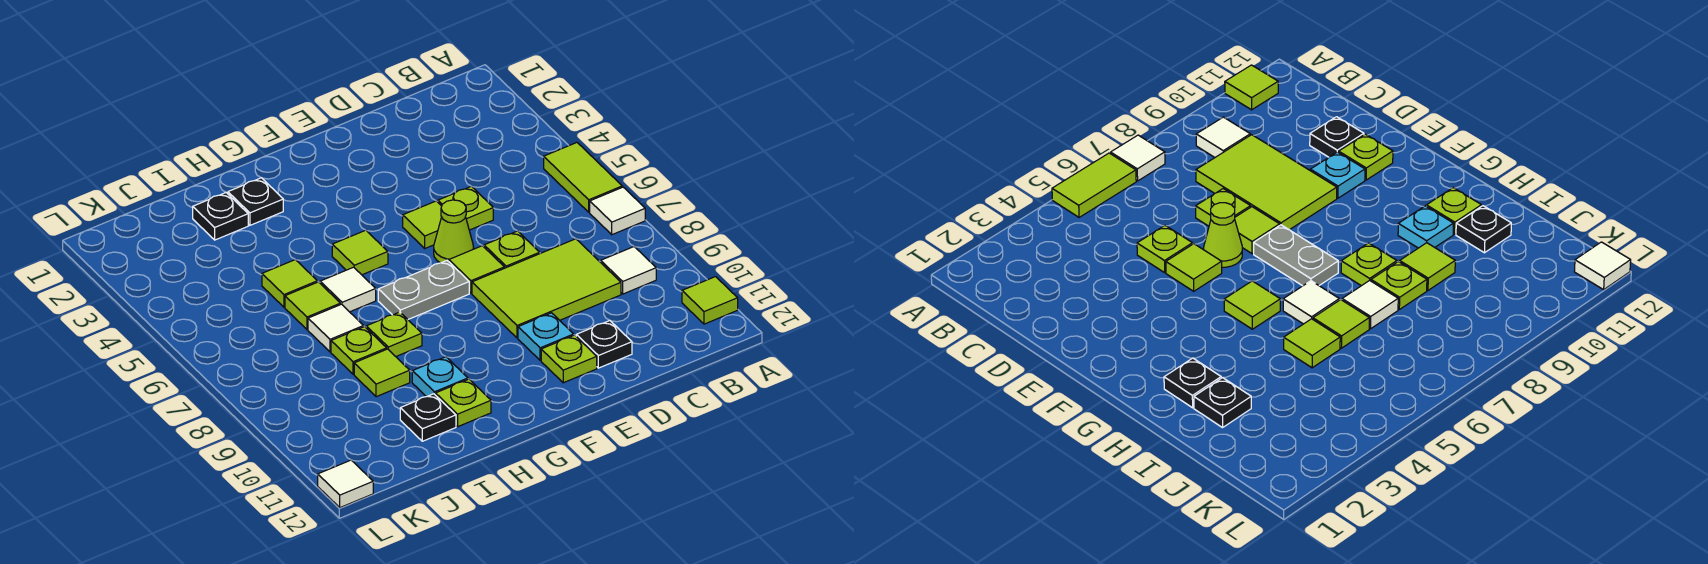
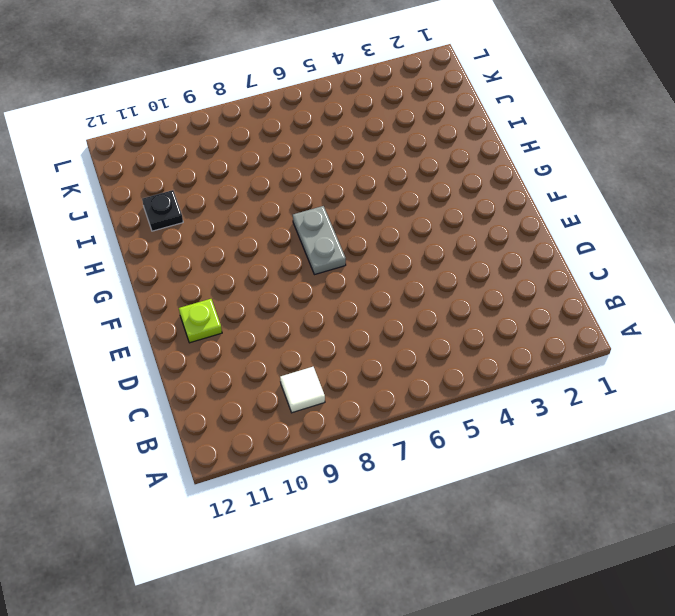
none -> lime tile A5:A6 level 1
none -> white tile A7 level 1
none -> lime tile A11 level 1

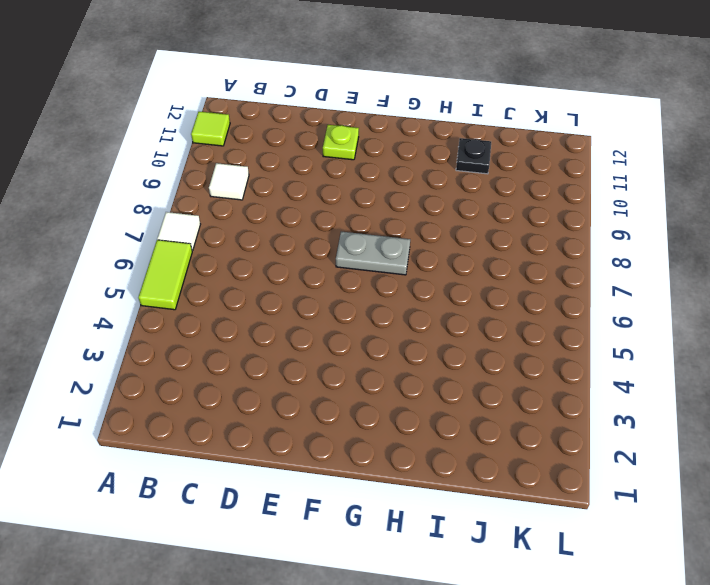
none -> lime tile C8:E9 level 1
none -> lime plate D5 level 1
none -> lime plate D7 level 1

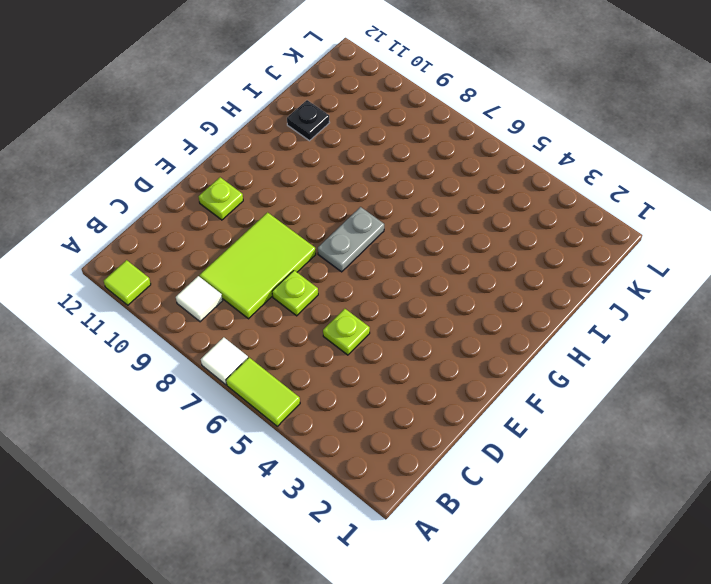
none -> black plate D11 level 1
none -> lime tile E5 level 1
none -> lime cone E6 level 1

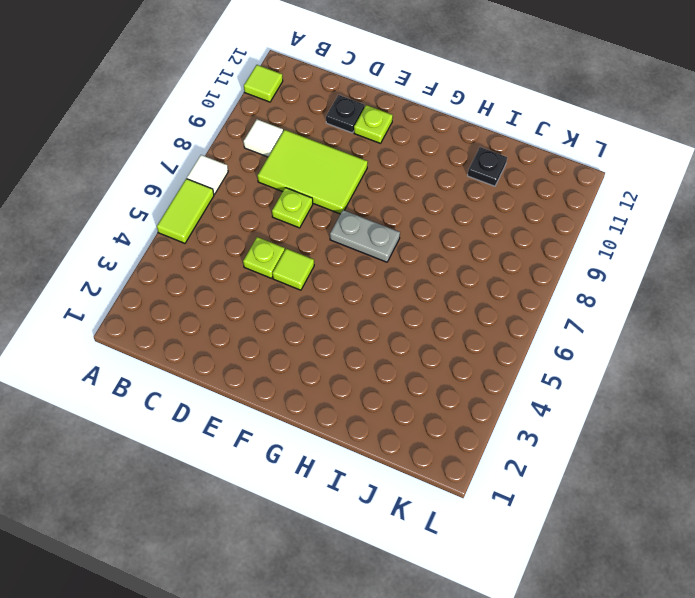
none -> lime cone E6 level 1
none -> lime tile E7 level 1
none -> cyan plate E10 level 1

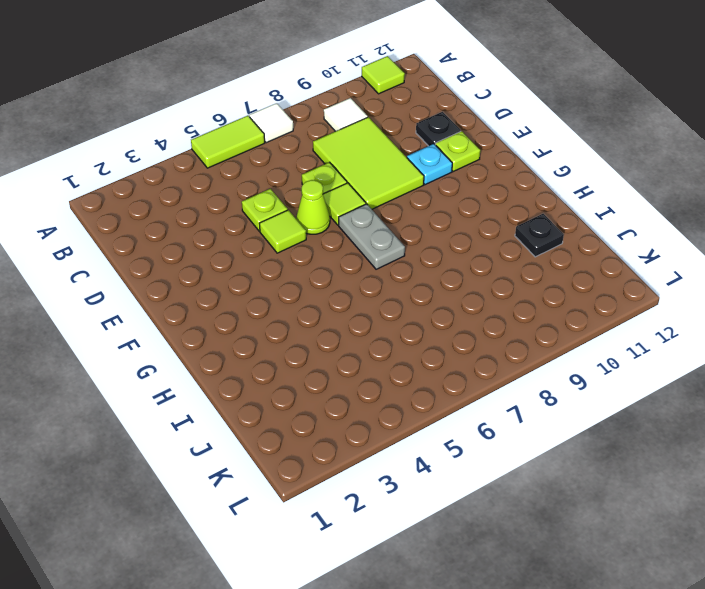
none -> lime tile G5 level 1
none -> black plate H2 level 1
none -> white tile H6 level 1

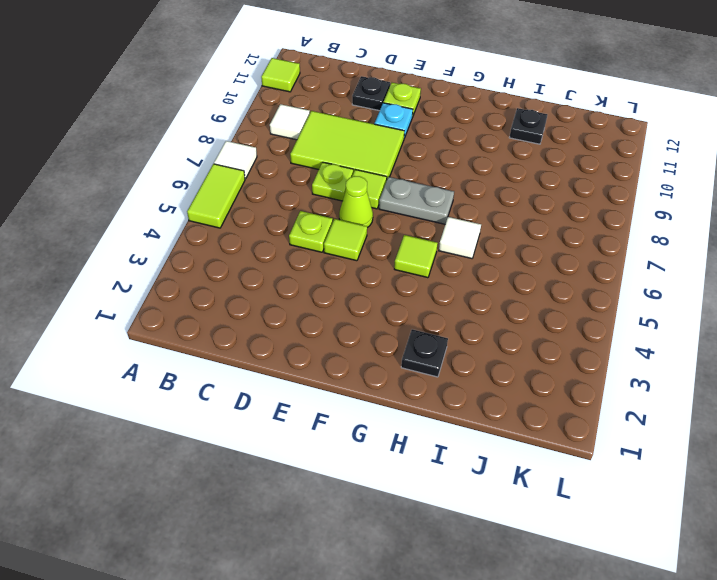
none -> lime plate H8 level 1
none -> cyan plate H10 level 1
none -> lime plate H11 level 1

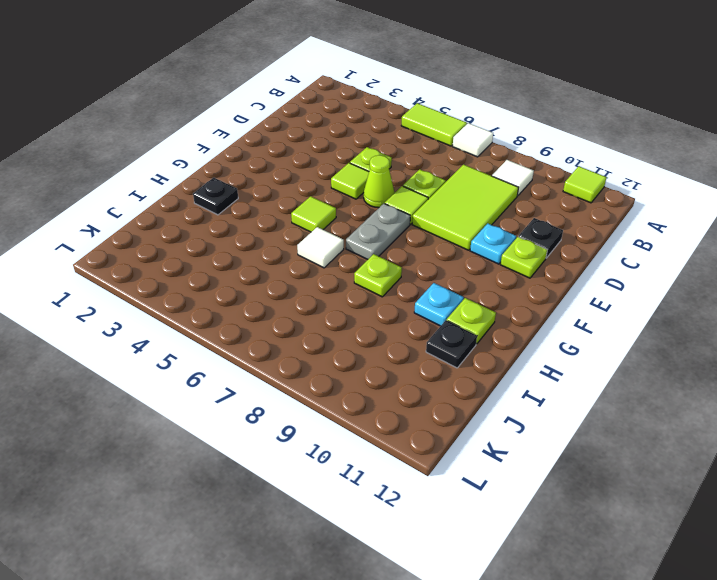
none -> black plate I2 level 1
none -> lime tile I5 level 1
none -> lime tile I6 level 1

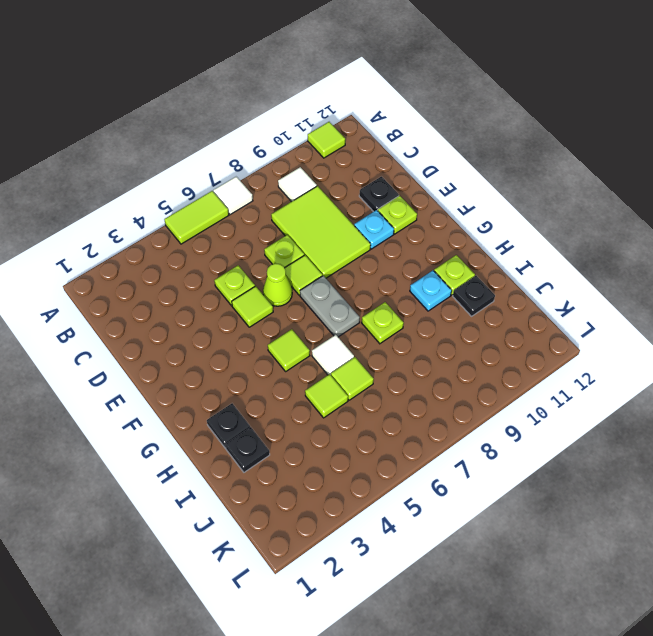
none -> white tile I7 level 1
none -> lime plate I8 level 1
none -> lime tile I9 level 1

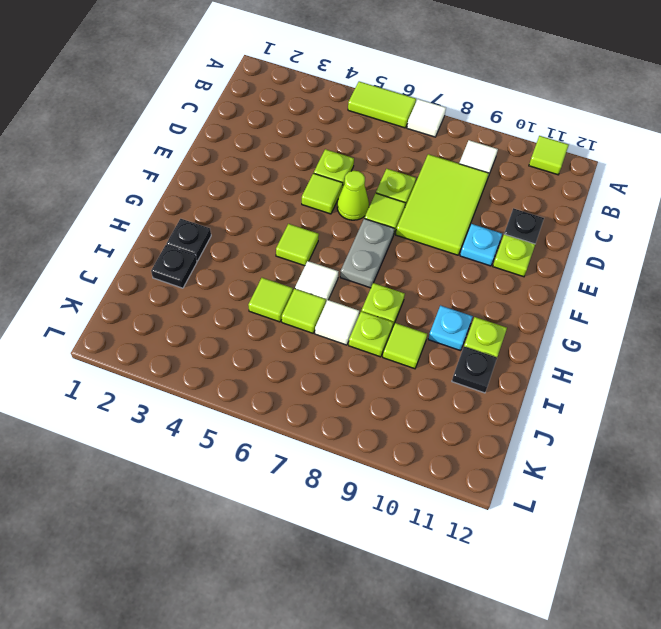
none -> white tile L12 level 1

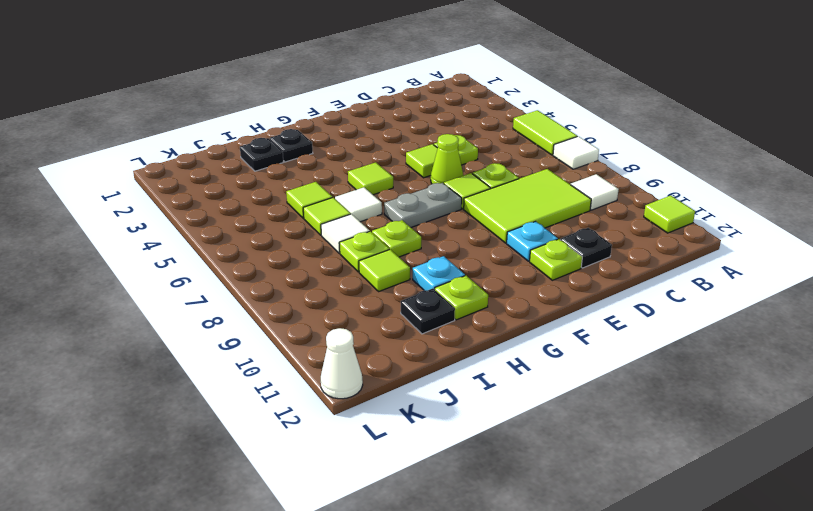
white cone L12 level 1 -> white tile L12 level 1

